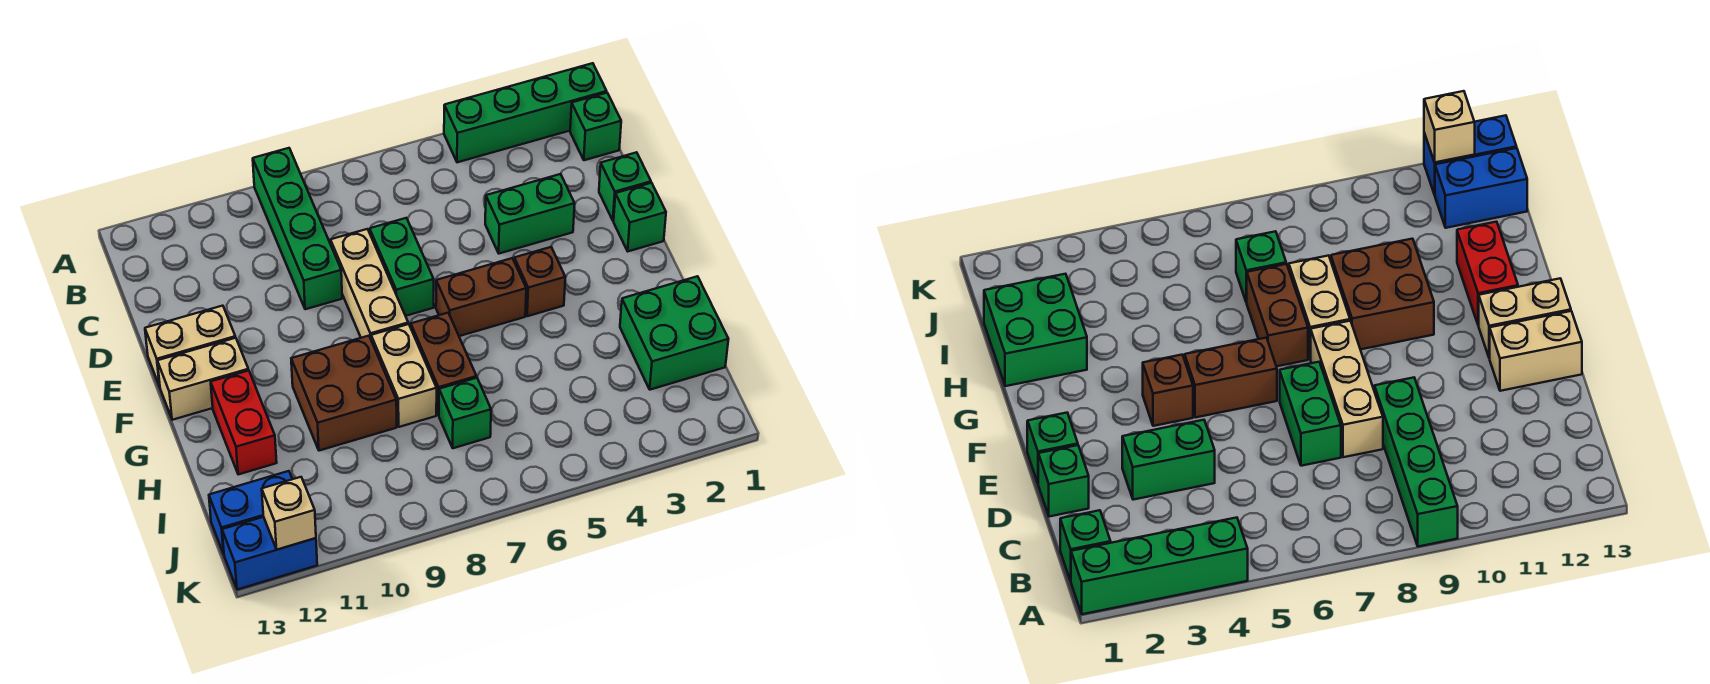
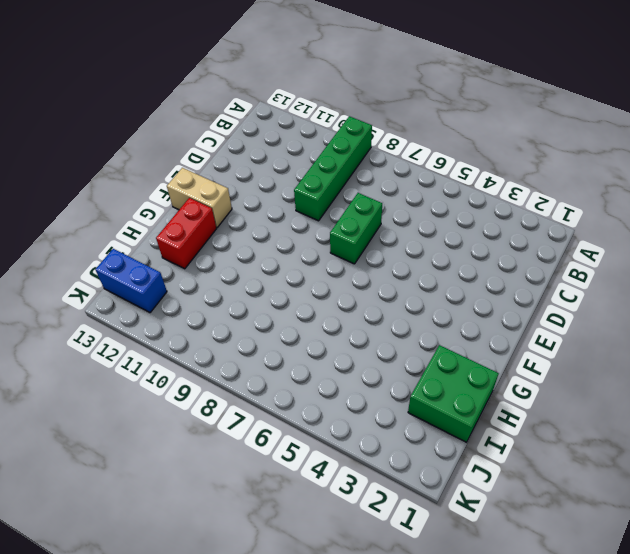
none -> green brick A1:A4 level 1
none -> green brick B1 level 1
none -> green brick D1 level 1

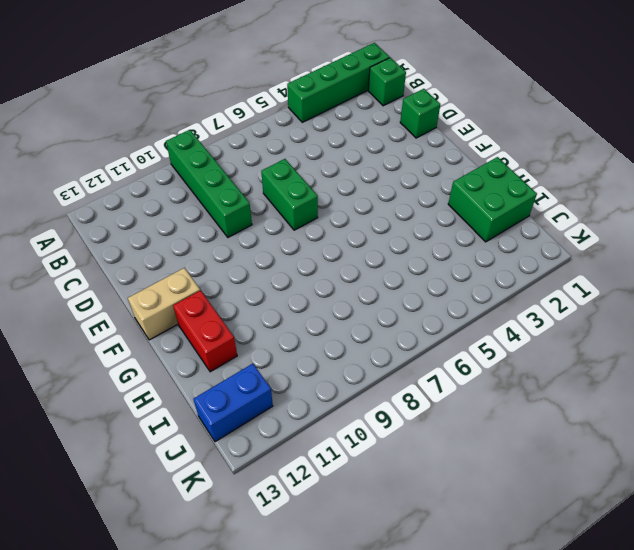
none -> green brick D3:D4 level 1
none -> tan brick D8:F8 level 1
none -> green brick E1 level 1

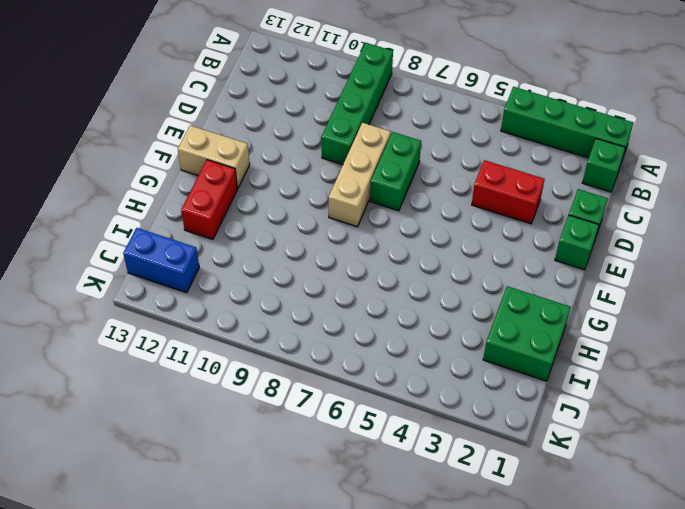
red brick D3:D4 level 1 -> green brick D3:D4 level 1
none -> tan brick E12:E13 level 1
none -> brown brick F4 level 1
none -> brown brick F5:F6 level 1

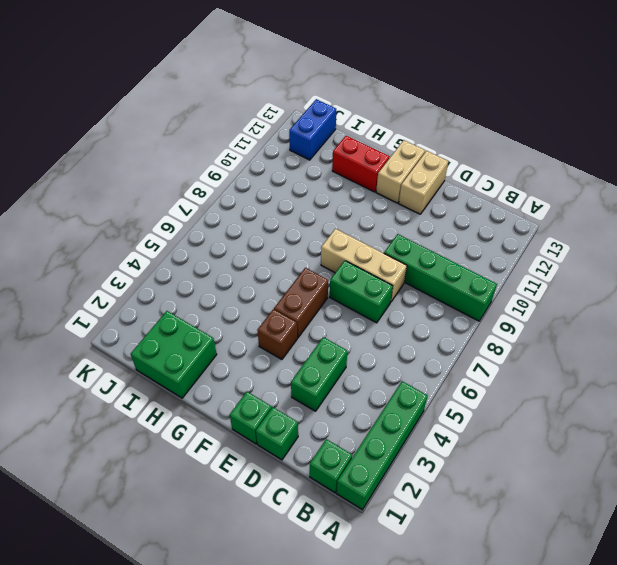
none -> brown brick G7:H7 level 1
none -> tan brick G8:H8 level 1
none -> brown brick G9:H10 level 1

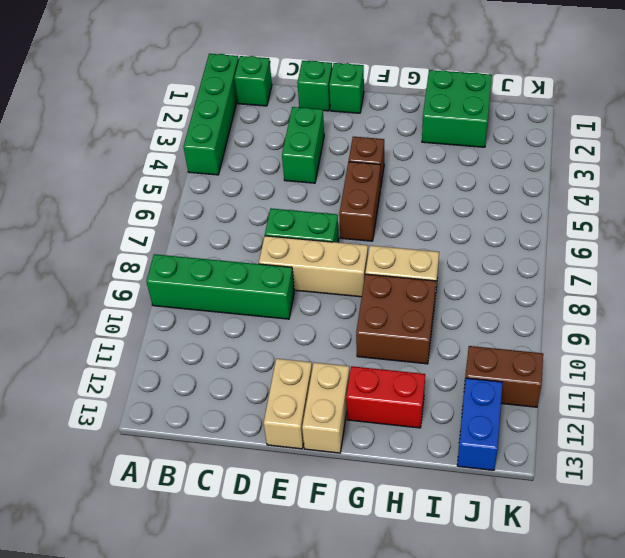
brown brick J11:K11 level 1 -> brown brick G7:H7 level 1
none -> green brick I7 level 1
none -> blue brick K12:K13 level 1
none -> tan brick K12 level 2

